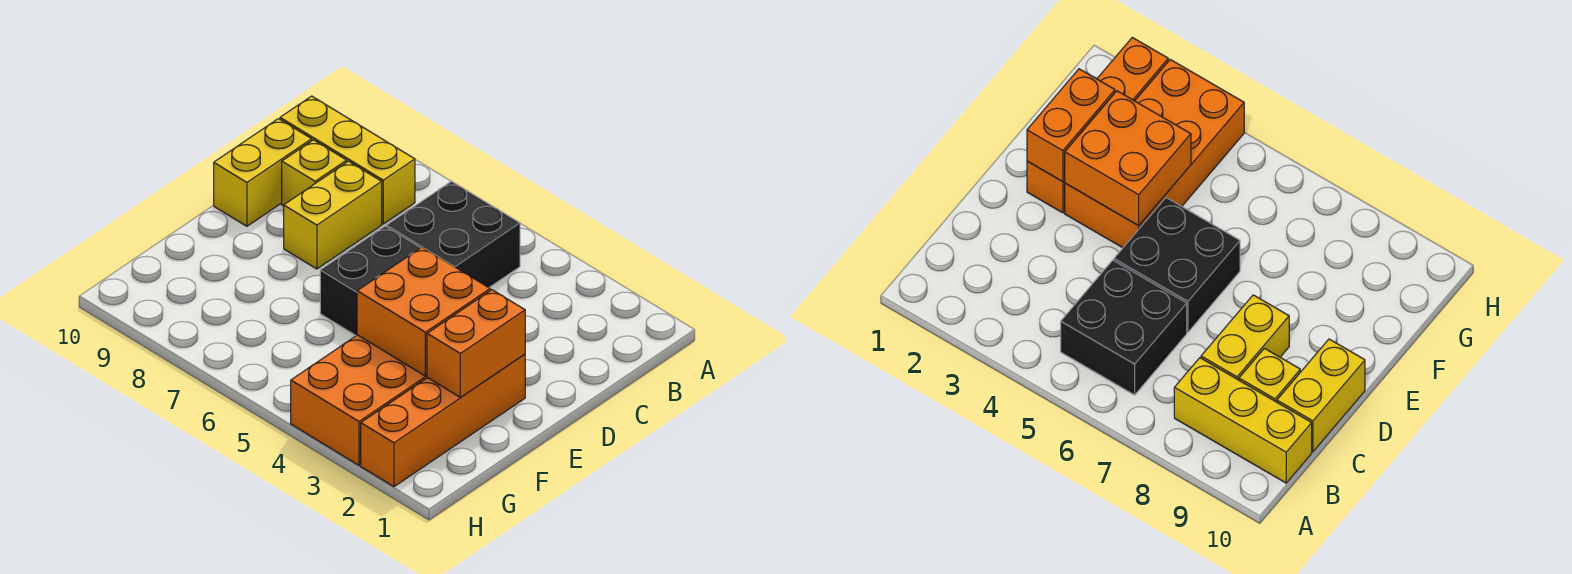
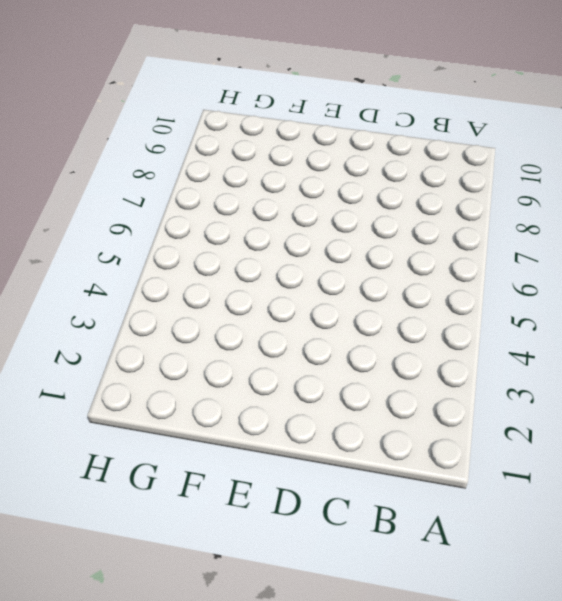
none -> black brick B5:C6 level 1
none -> yellow brick B8:B10 level 1

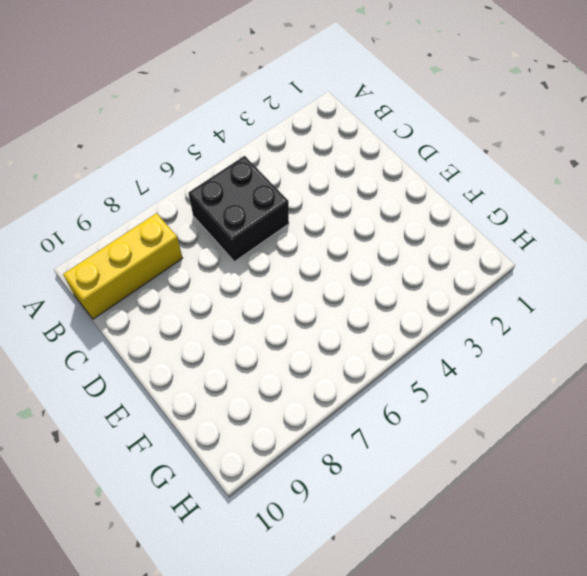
none -> yellow brick C8:D8 level 1
none -> yellow brick C9 level 1

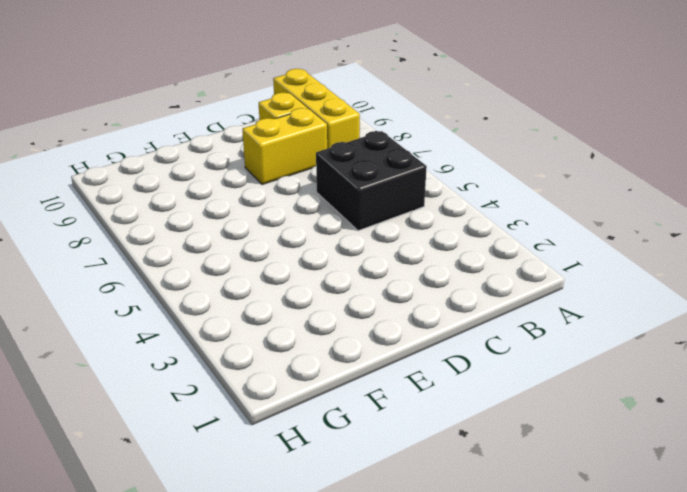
none -> yellow brick C10:D10 level 1
none -> black brick D5:E6 level 1

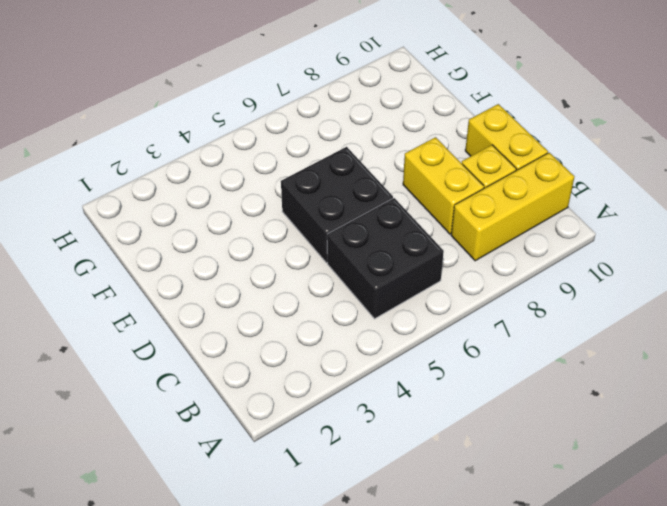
none -> orange brick E2:H2 level 1
none -> orange brick E3:H4 level 1

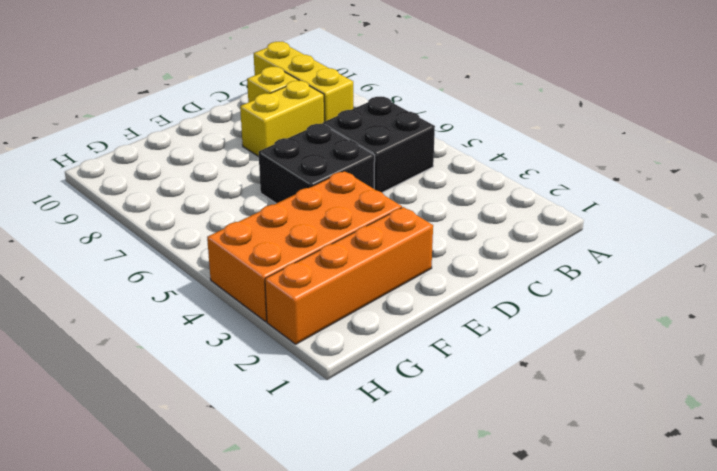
none -> yellow brick C10:D10 level 1
none -> orange brick E2:F2 level 2

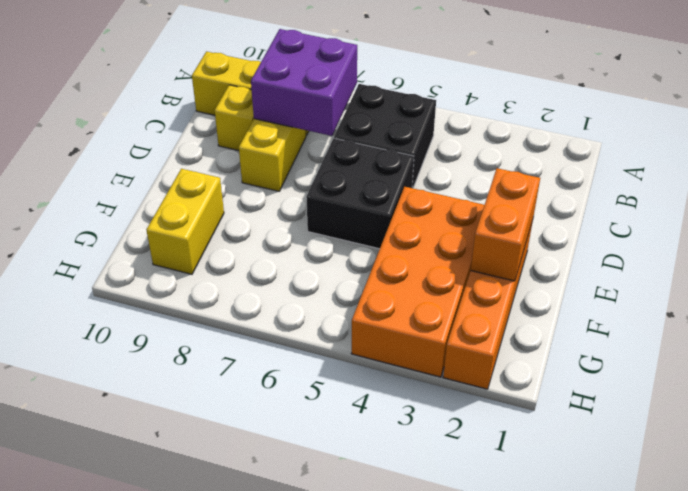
purple brick B7:C8 level 2 -> none
yellow brick F9:G9 level 1 -> yellow brick C10:D10 level 1
none -> orange brick E3:F4 level 2

